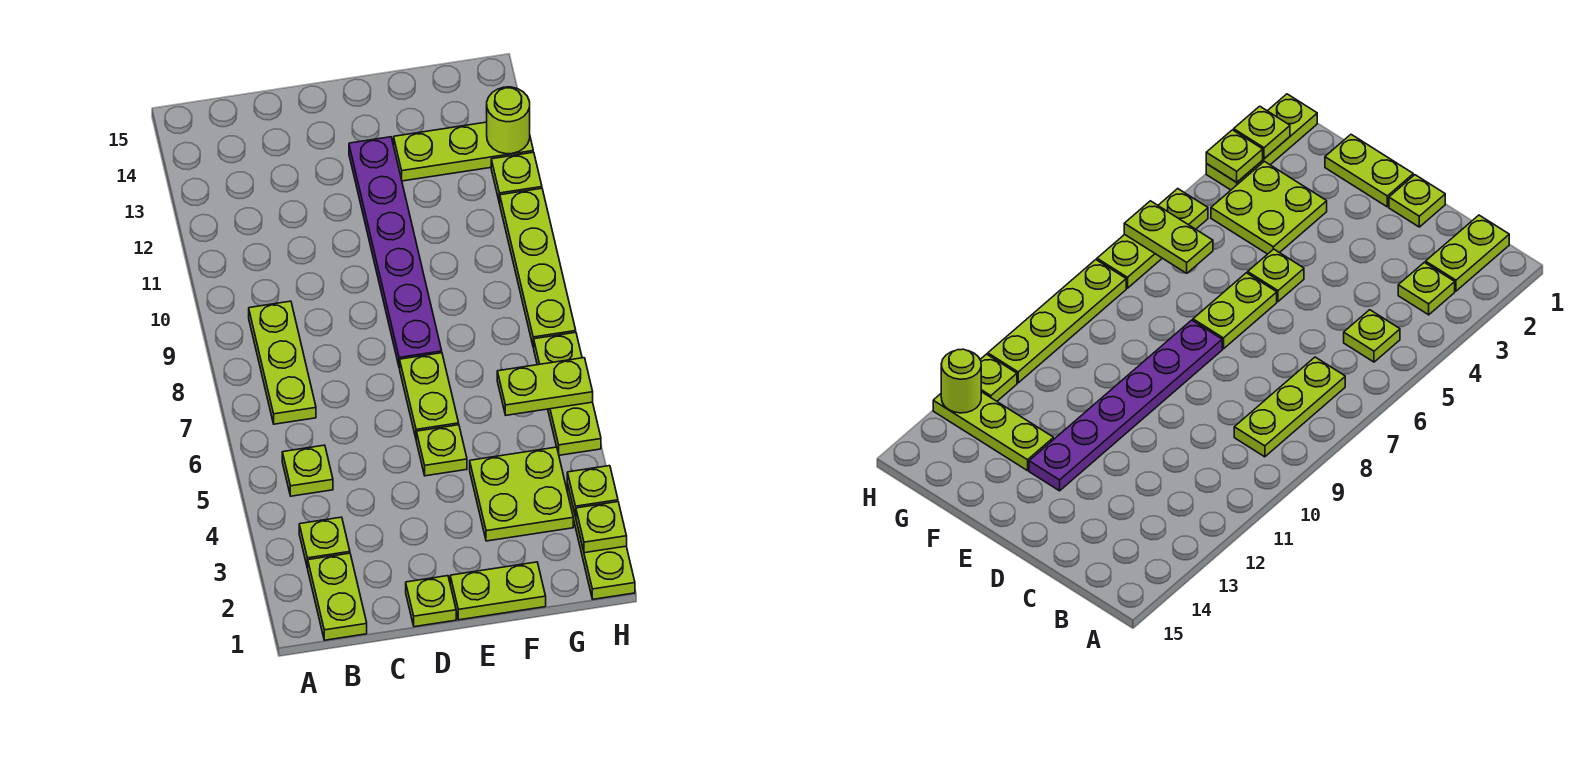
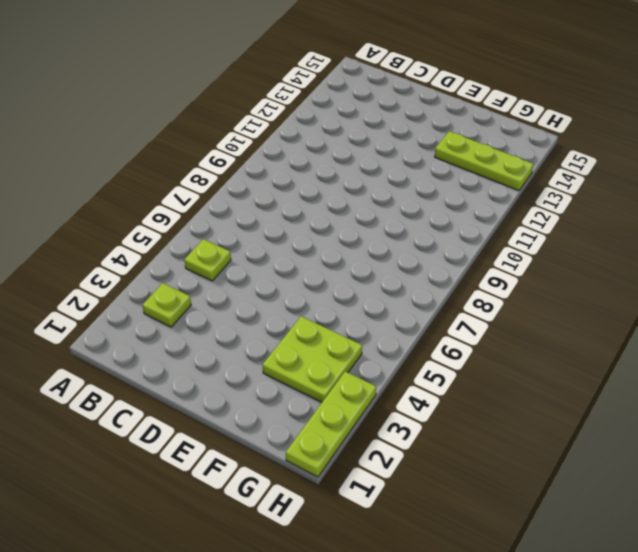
none -> lime plate B1:B2 level 1
none -> lime plate B7:B9 level 1
none -> lime plate D1 level 1

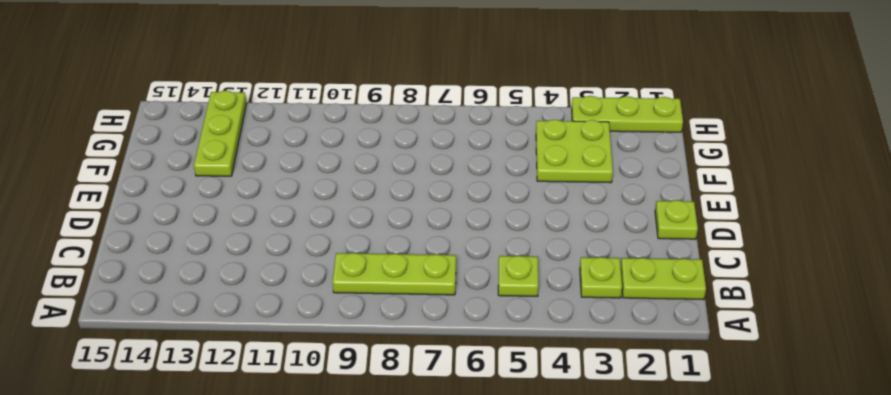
none -> lime plate E1:F1 level 1
none -> lime plate E5 level 1
none -> lime plate E6:E7 level 1

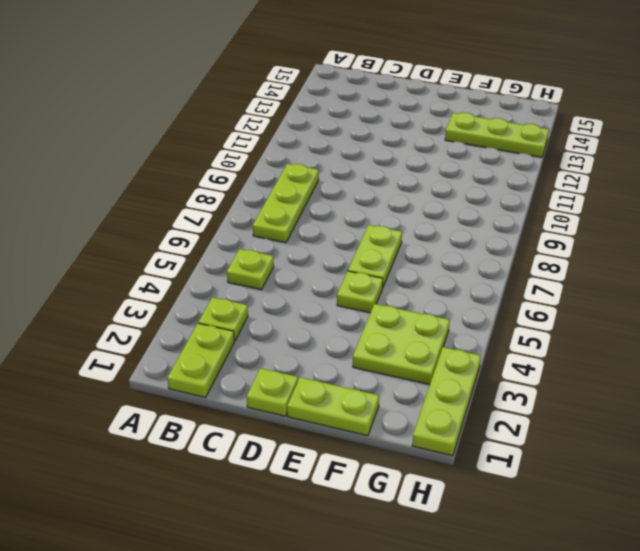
none -> purple plate E8:E13 level 1
none -> lime plate H5:H7 level 1
none -> lime plate H8:H11 level 1

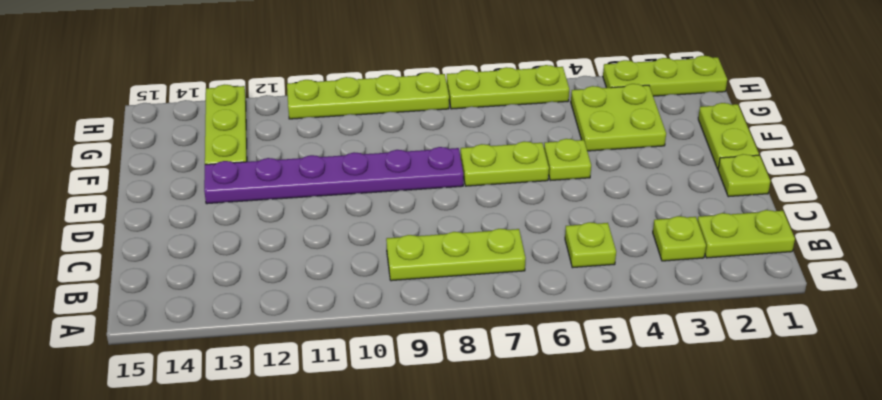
none -> lime plate H12 level 1
none -> lime plate G6:H6 level 2
none -> lime plate H2 level 2

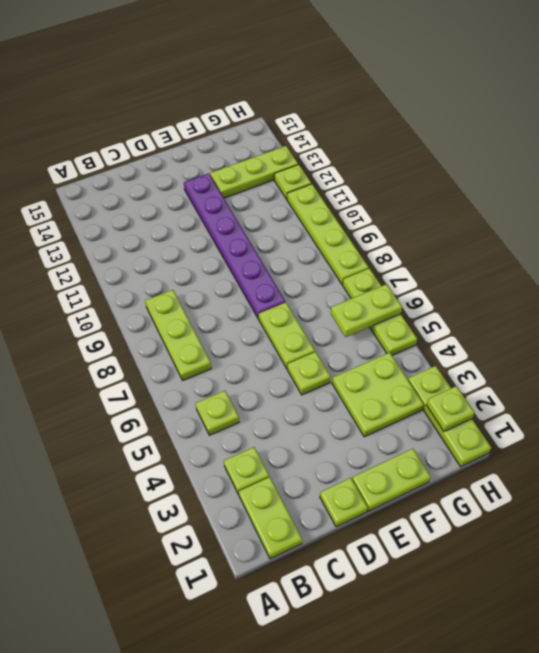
none -> lime plate H3 level 2
none -> lime round brick H13 level 2

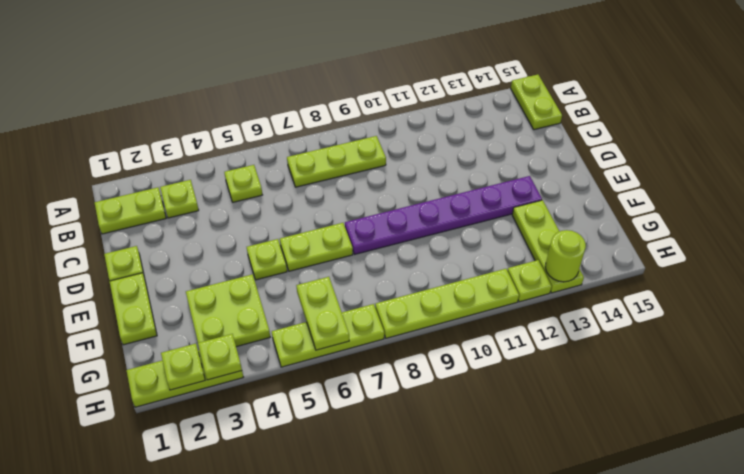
lime plate A15:B15 level 1 -> none

